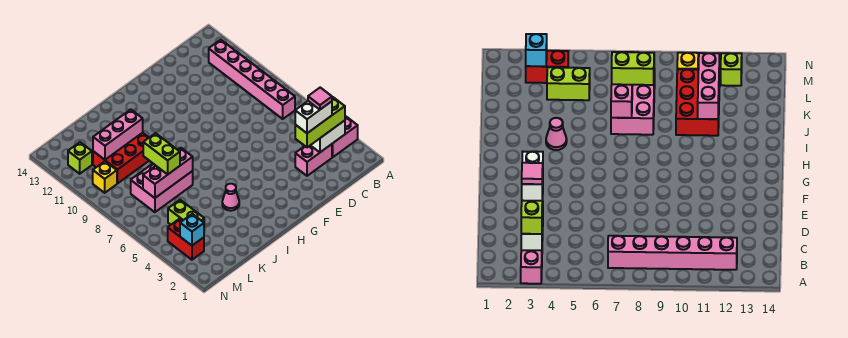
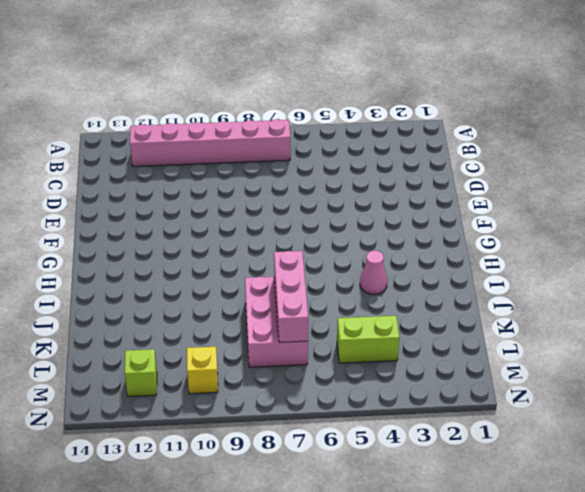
none -> pink brick A3:B3 level 1
none -> pink brick C3:D3 level 1
none -> red brick J10:L11 level 1

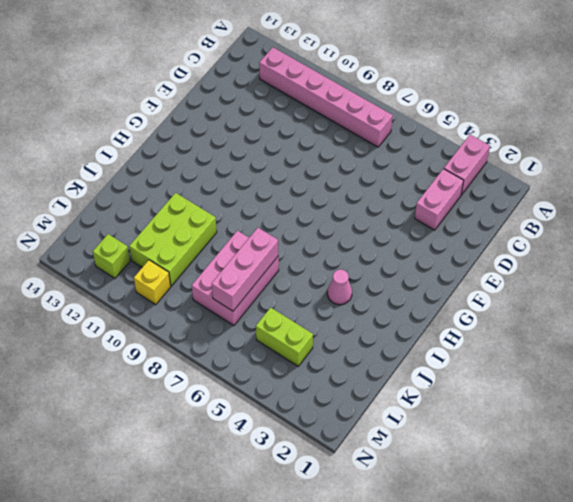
lime brick J10:L11 level 1 -> red brick J10:L11 level 1
none -> red brick M3:M4 level 1
none -> white brick B3:C3 level 2
none -> pink brick J11:L11 level 2

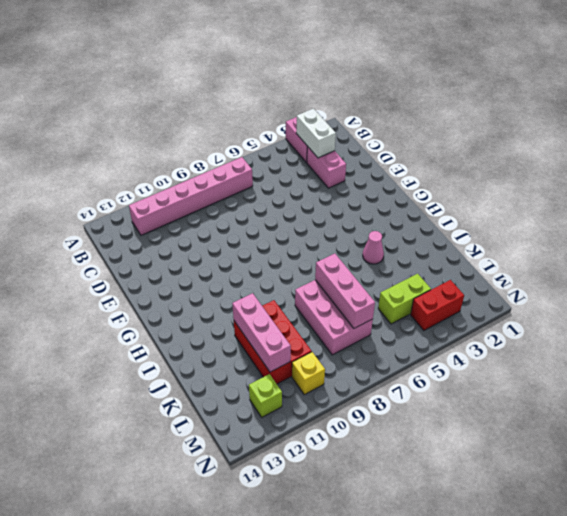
none -> cyan brick M3 level 2
none -> lime brick B3:D3 level 3
none -> lime brick K7:K8 level 3

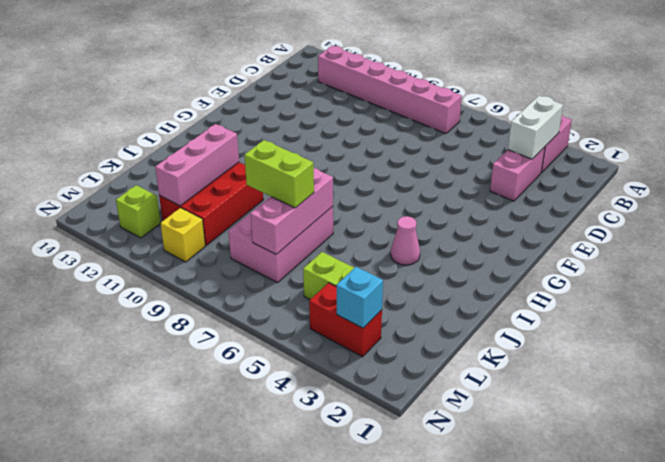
none -> lime brick B3:D3 level 3
none -> white brick C3:D3 level 4
none -> pink tile C3 level 5

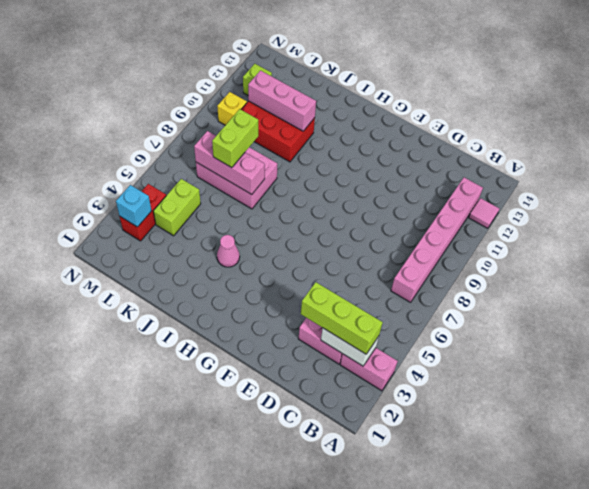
pink tile A12 level 1 -> pink tile C3 level 5
none -> white brick C3:D3 level 4

